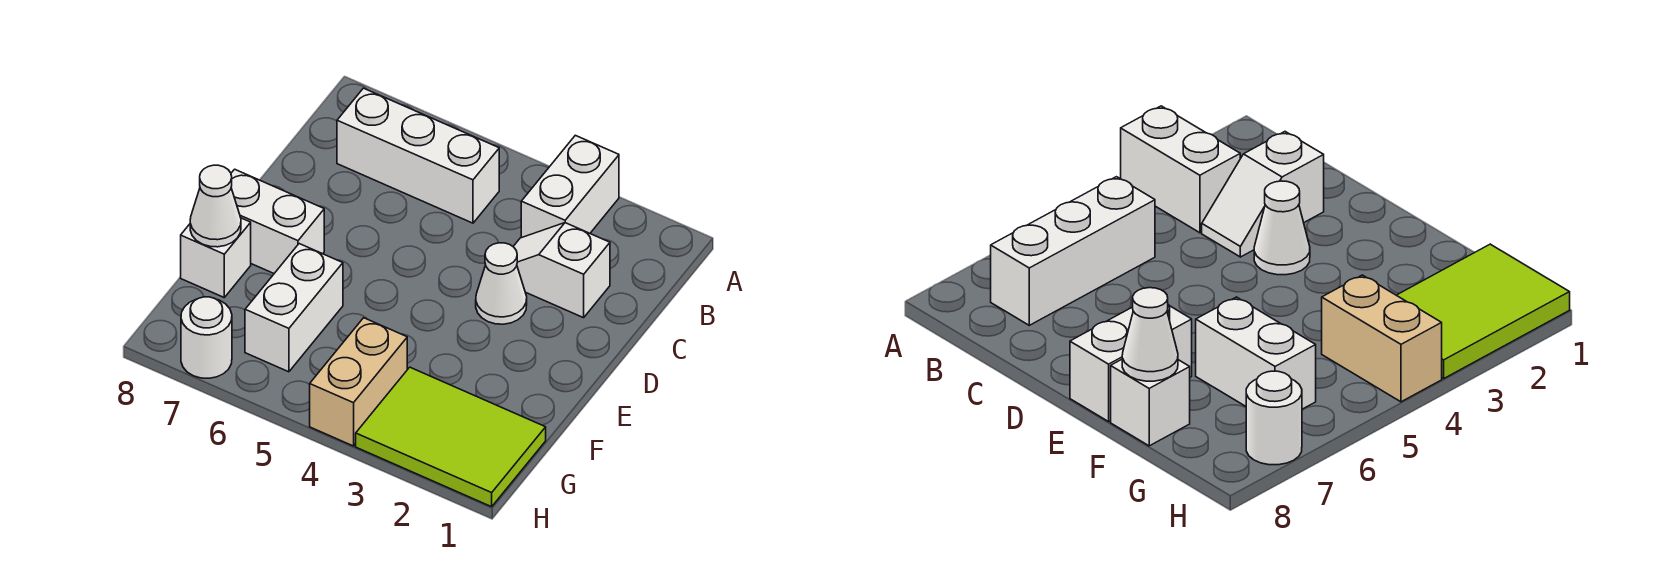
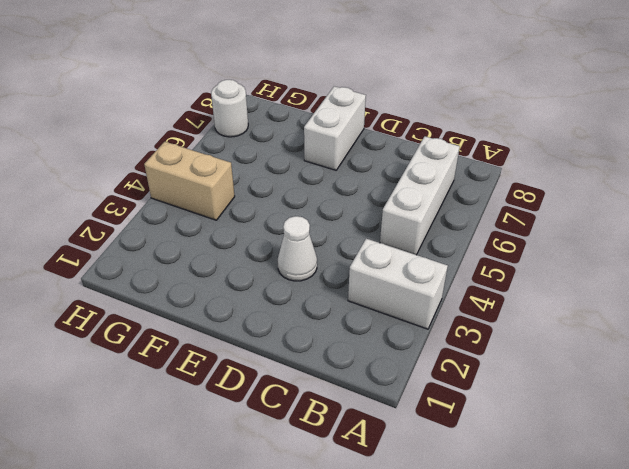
none -> white slope C2:C3 level 1 top 2
none -> white brick F6:G6 level 1

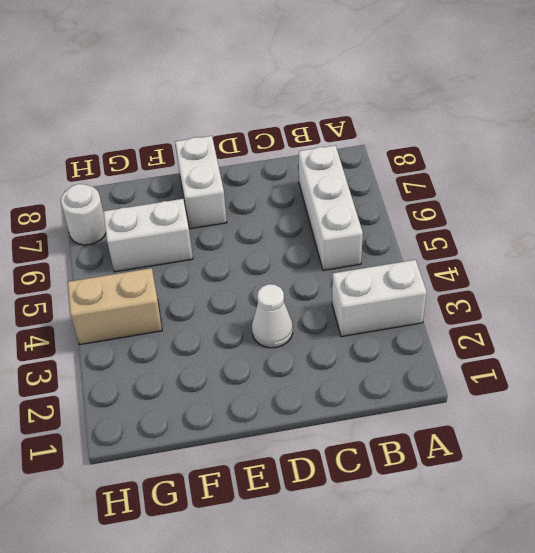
none -> white slope C2:C3 level 1 top 2
none -> white brick F8 level 1

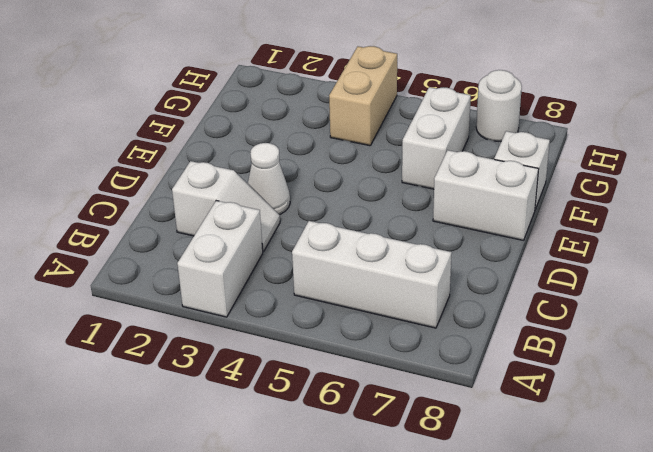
none -> lime tile G1:H3 level 1
none -> white cone F8 level 2

